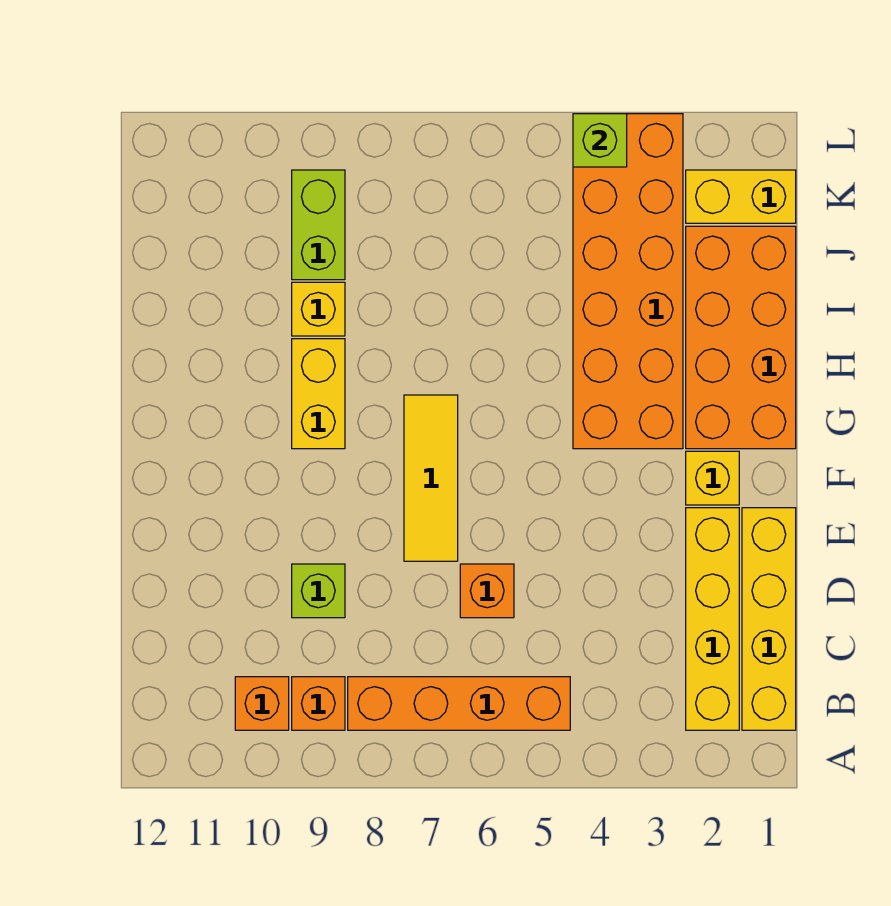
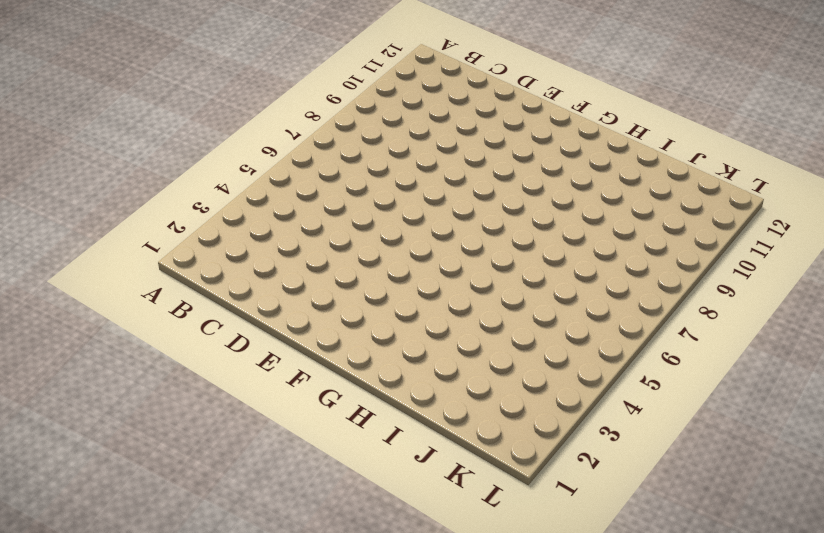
none -> yellow brick B1:E1 level 1
none -> yellow brick B2:E2 level 1
none -> orange brick B5:B8 level 1

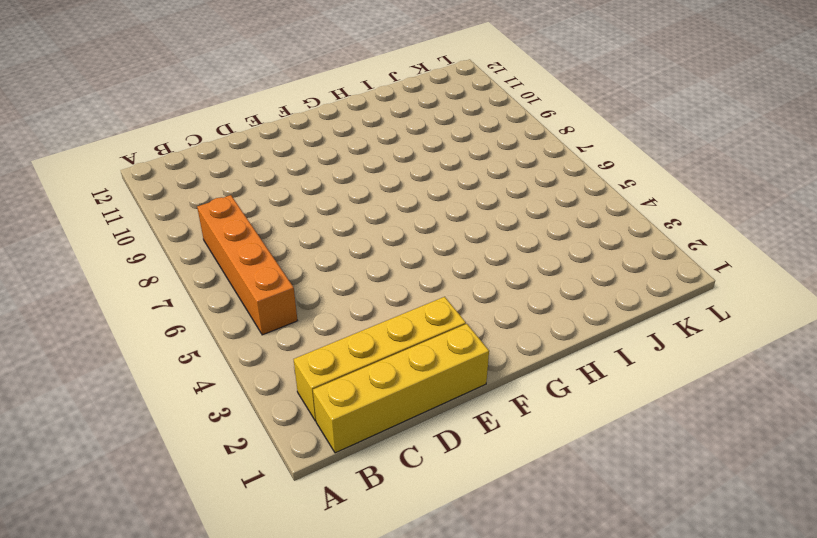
none -> orange brick B9 level 1
none -> orange brick B10 level 1
none -> orange brick D6 level 1

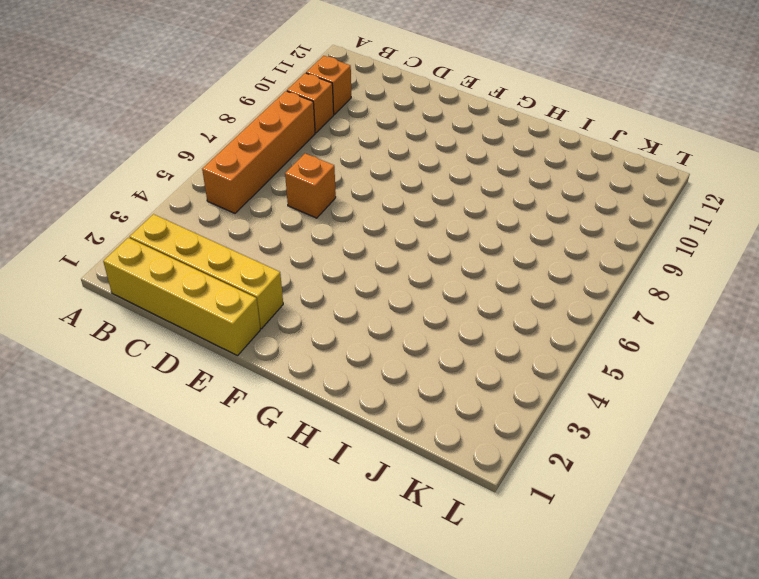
none -> lime brick D9 level 1
none -> yellow tile E7:G7 level 1
none -> yellow brick F2 level 1

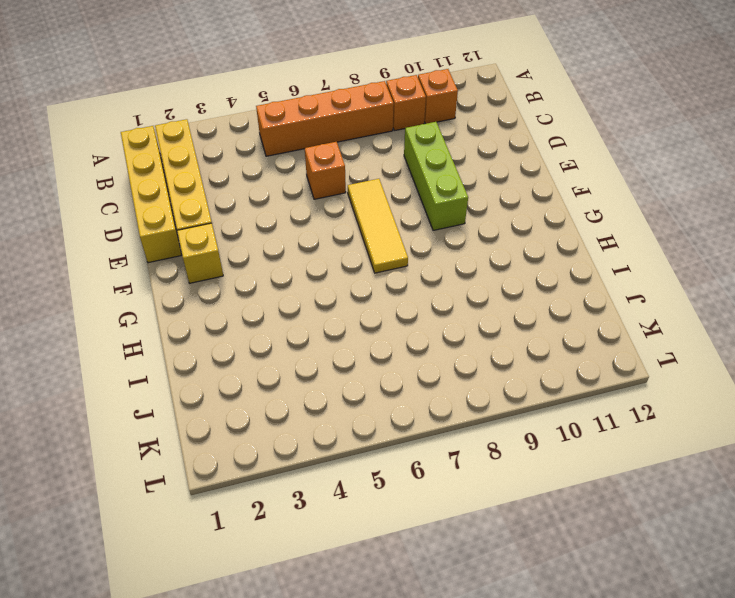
lime brick D9:F9 level 1 -> lime brick D9 level 1
none -> orange brick G1:J2 level 1
none -> orange brick G3:L4 level 1
none -> yellow brick G9:H9 level 1

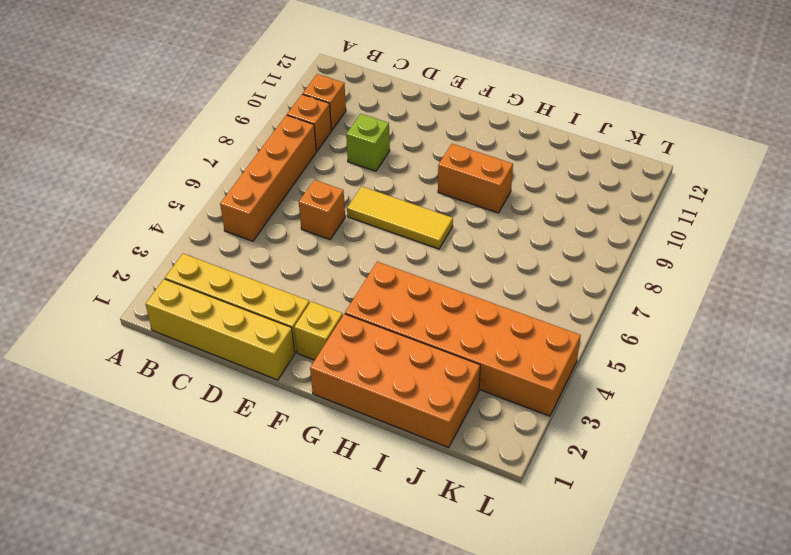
orange brick G9:H9 level 1 -> yellow brick G9:H9 level 1
none -> yellow brick I9 level 1
none -> lime brick J9:K9 level 1
none -> yellow brick K1:K2 level 1

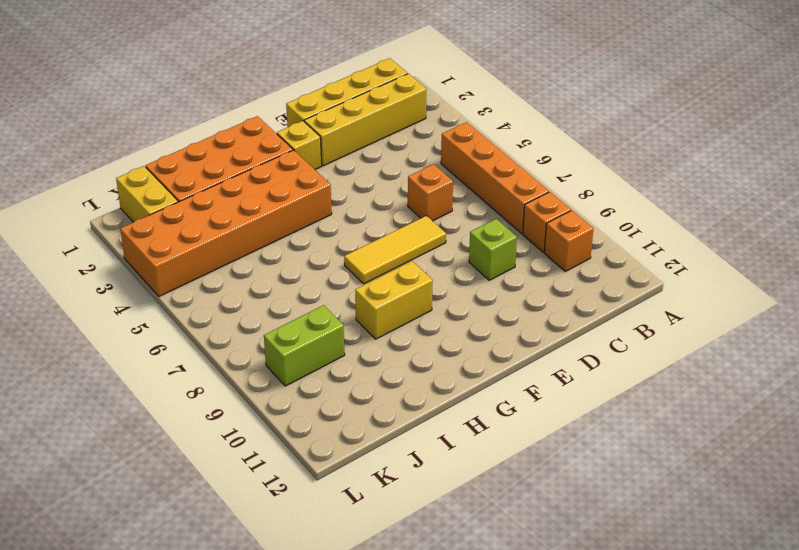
none -> yellow brick I9 level 1
none -> lime brick L4 level 2

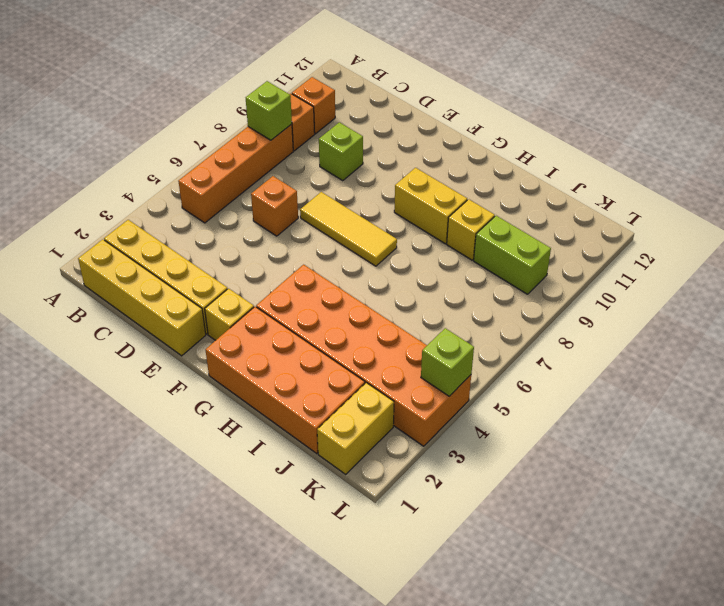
lime brick B8 level 2 -> none

